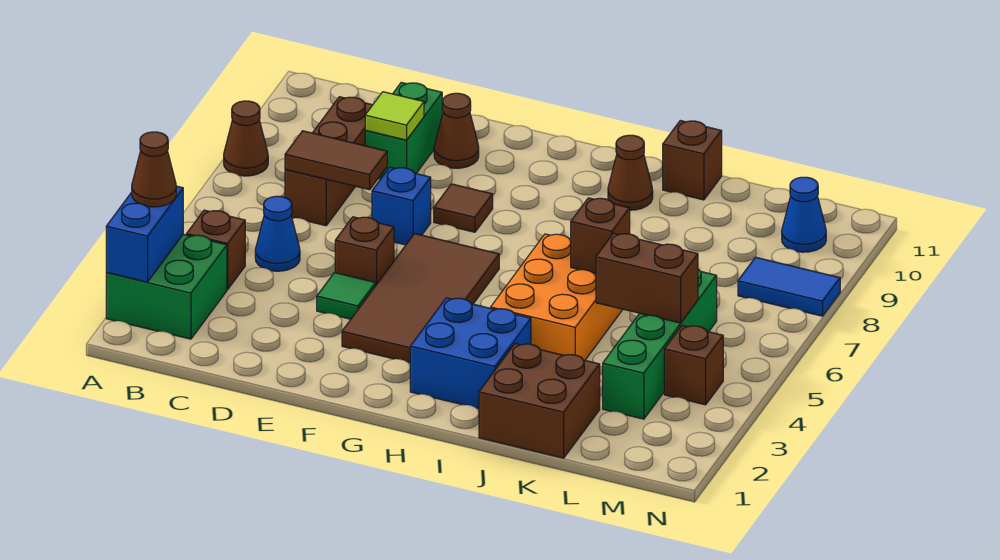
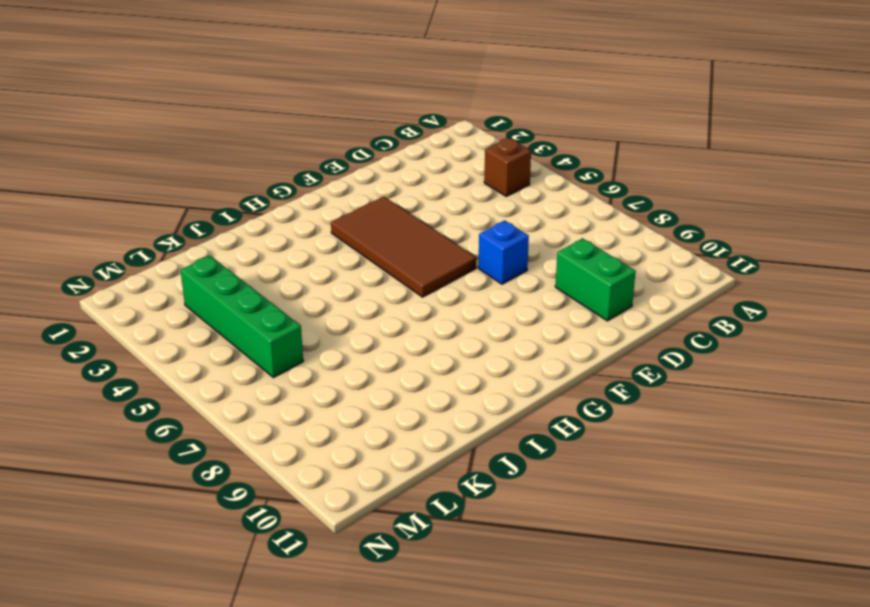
none -> green brick A2:B3 level 1
none -> brown cone A8 level 1
none -> blue cone C5 level 1

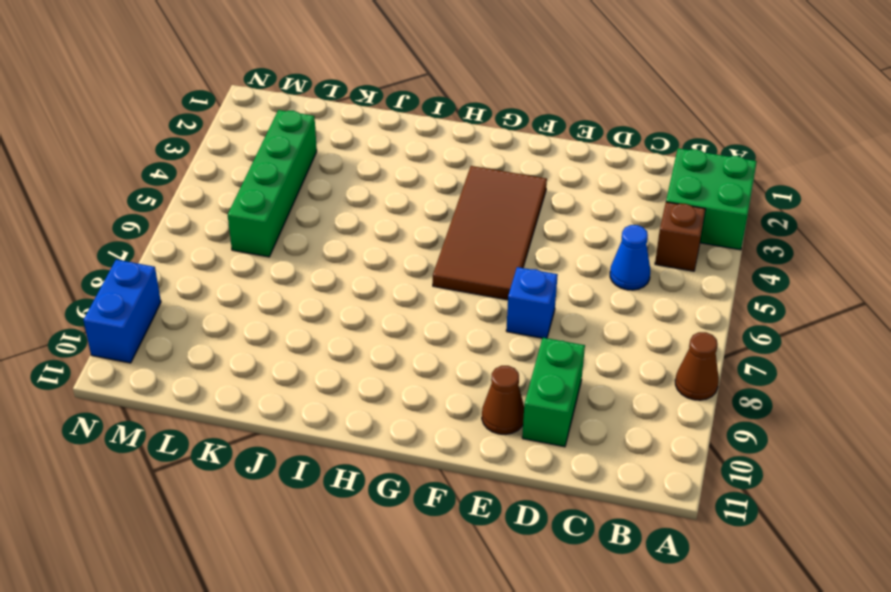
blue brick N9:N10 level 1 -> blue brick A2:A3 level 2
none -> brown brick C7:C9 level 1
none -> green tile E4 level 1
none -> brown brick E5 level 1

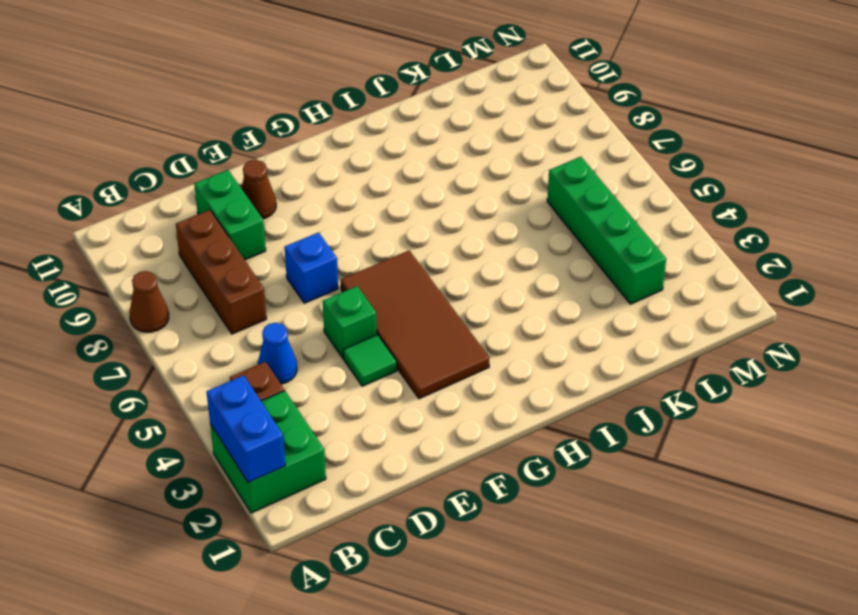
green brick E5 level 1 -> brown brick E5 level 1
none -> brown tile F8 level 1
none -> blue brick H2:I3 level 1
none -> orange brick I4:J6 level 1

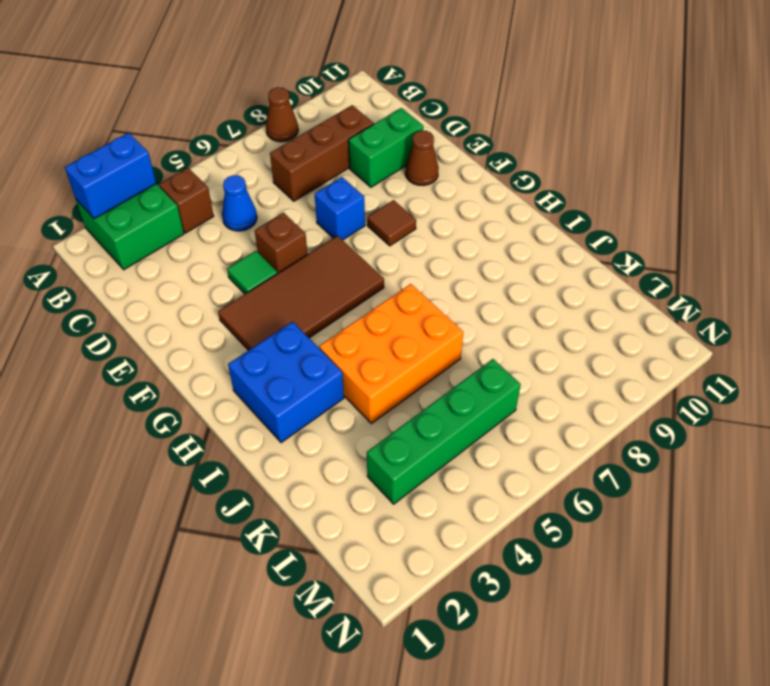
none -> brown cone I10 level 1
none -> brown brick J1:K2 level 1
none -> brown brick J11 level 1

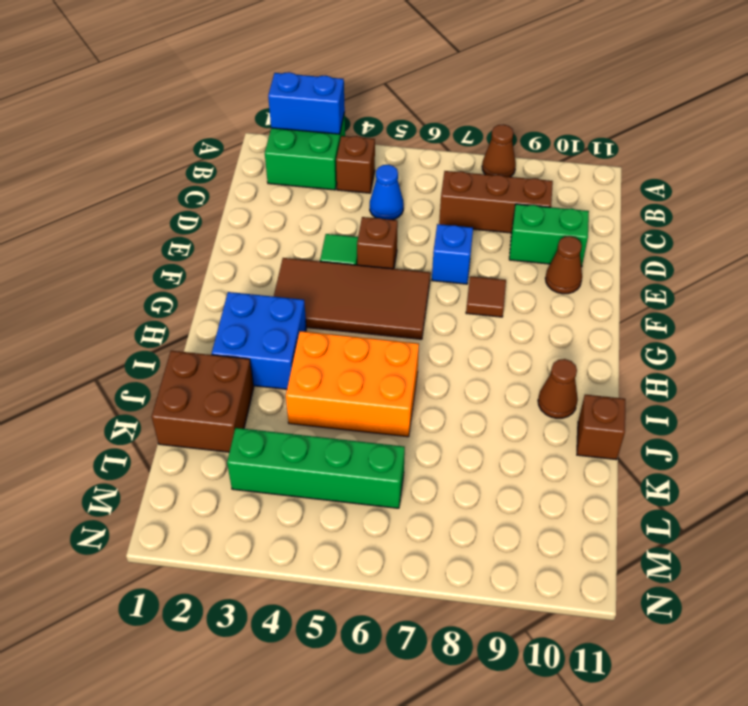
none -> brown brick M4 level 1
none -> blue tile M8:N8 level 1
none -> blue cone M10 level 1

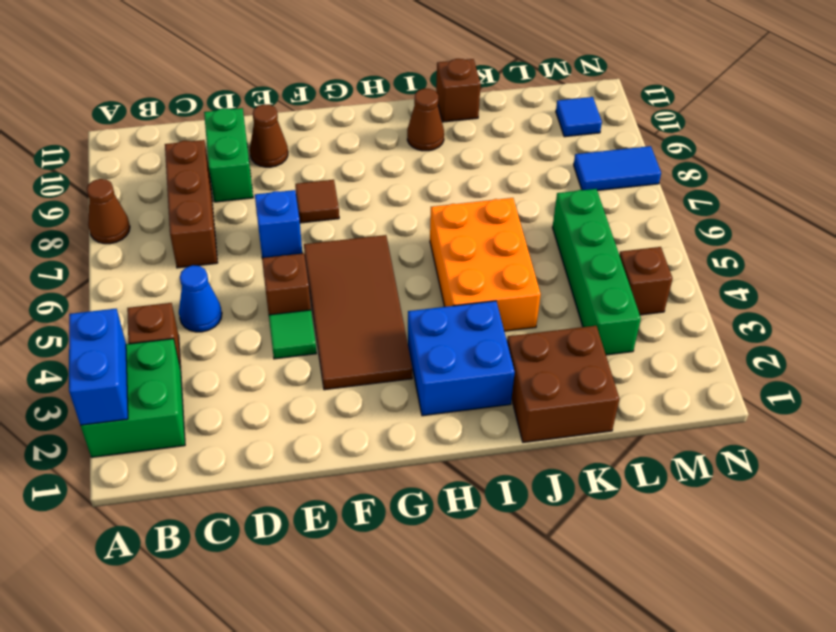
blue tile M10 level 1 -> blue cone M10 level 1
none -> brown tile C7:D7 level 2
none -> lime tile D9 level 2
none -> brown brick J6 level 2

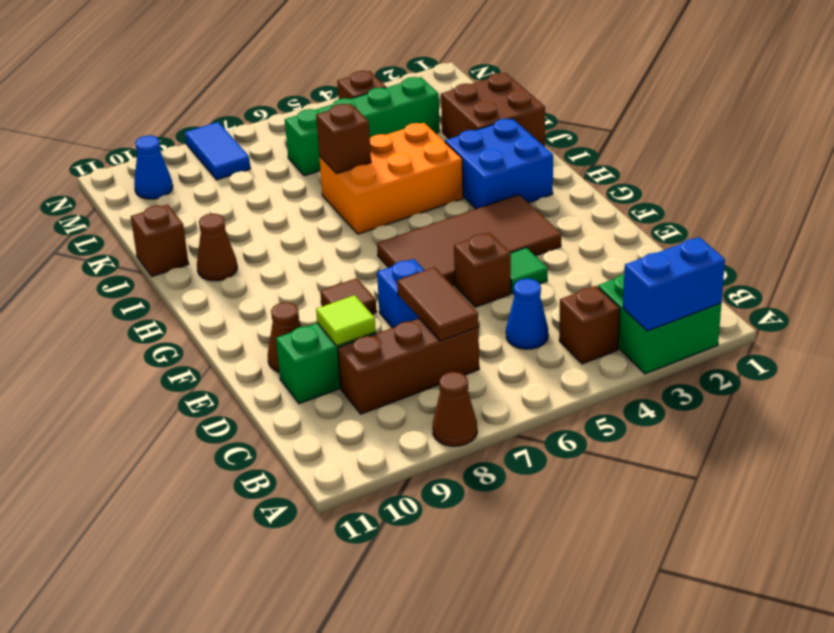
none -> brown brick K5:L5 level 2
none -> brown cone A3 level 3

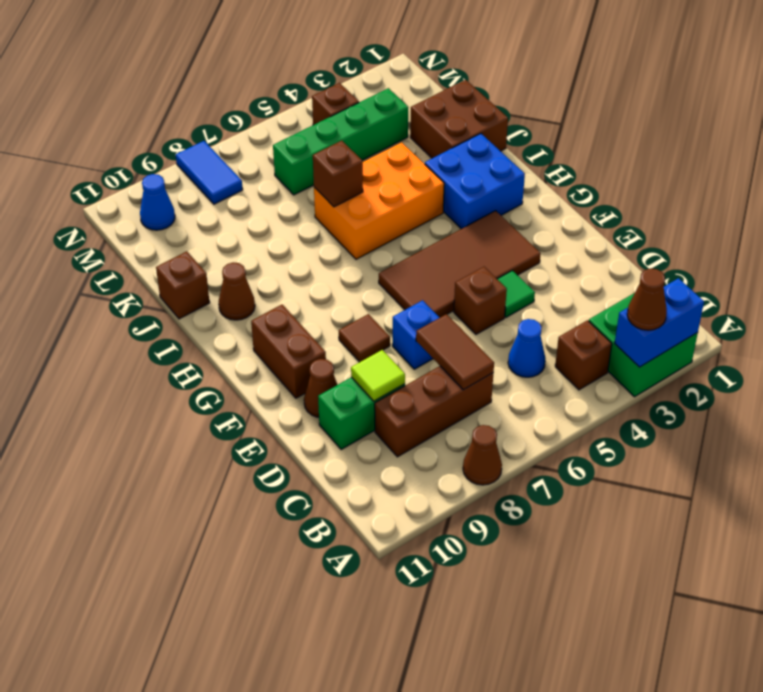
brown brick F10:G10 level 1 -> brown brick K5:L5 level 2

